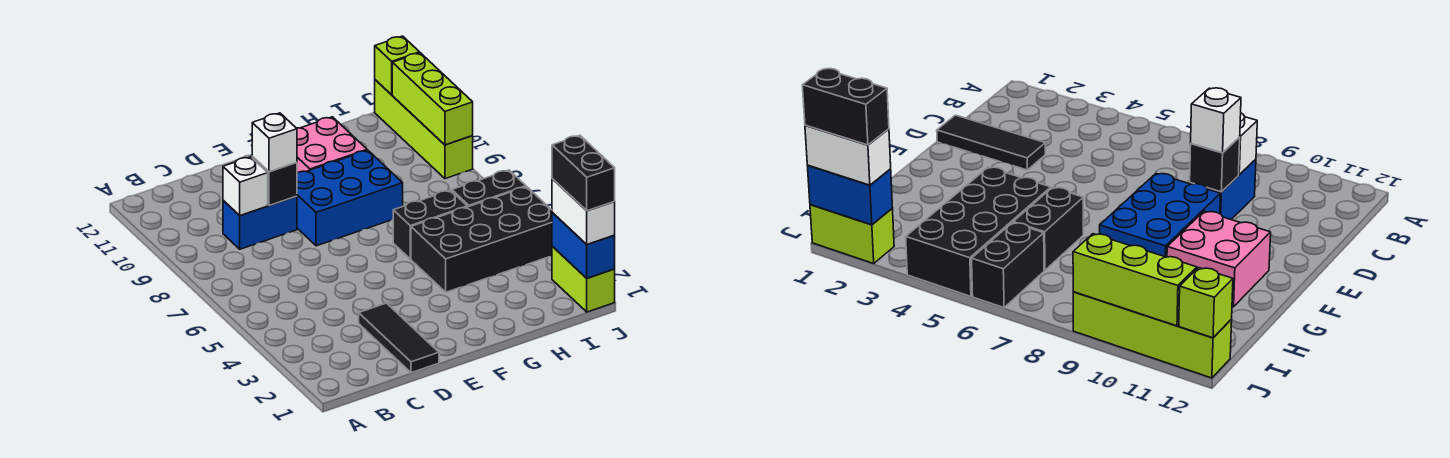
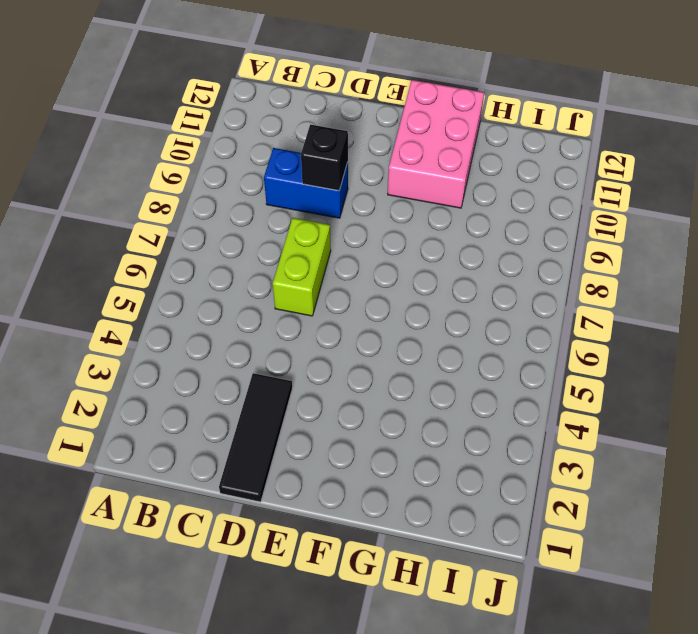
lime brick D6:D7 level 1 -> lime brick J1:J2 level 1
pink brick F10:G12 level 1 -> pink brick F10:G11 level 1
none -> blue brick E8:G9 level 1
none -> black brick G4:J5 level 1
none -> black brick G6:H6 level 1

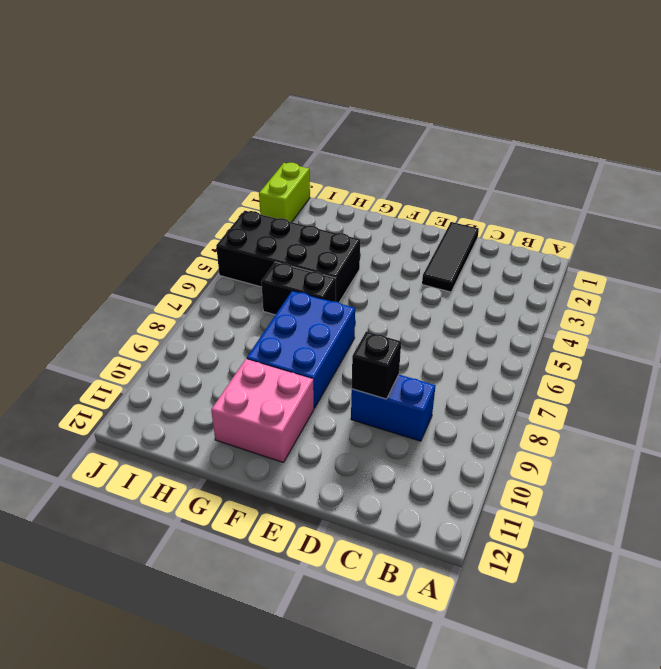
blue brick F7:G9 level 1 -> blue brick E8:G9 level 1
none -> black brick I6:J6 level 1
none -> lime brick J9:J12 level 1
none -> white brick C9 level 2

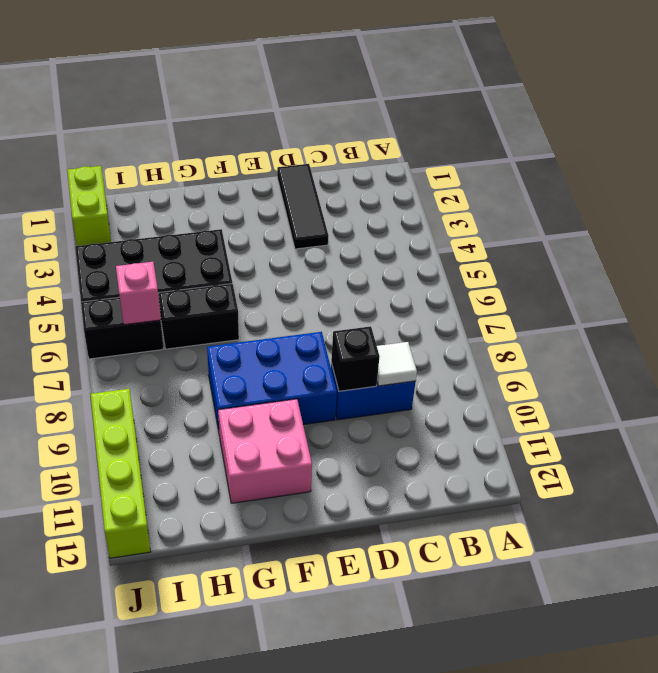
white tile C9 level 2 -> white brick C9 level 2
pink brick I6 level 2 -> none
none -> blue brick J1:J2 level 2
none -> lime brick J9:J11 level 2
none -> lime brick J12 level 2

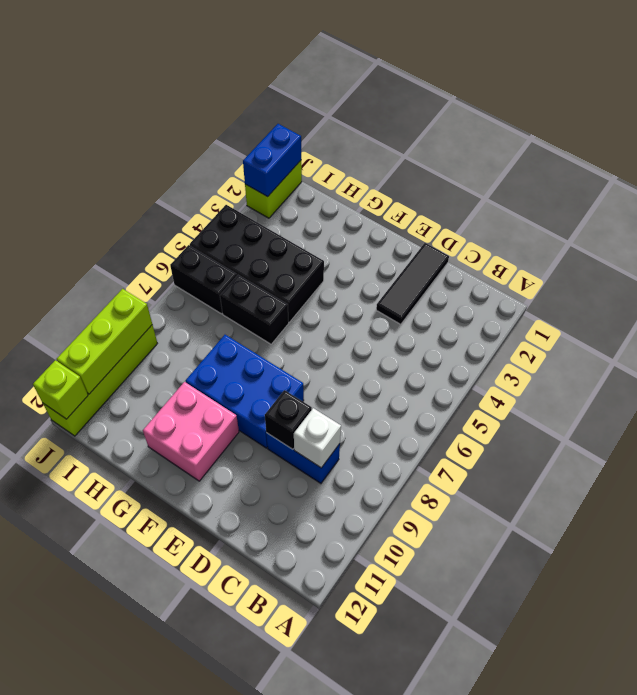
none -> white brick D9 level 3
none -> white brick J1:J2 level 3
none -> black brick J1:J2 level 4

